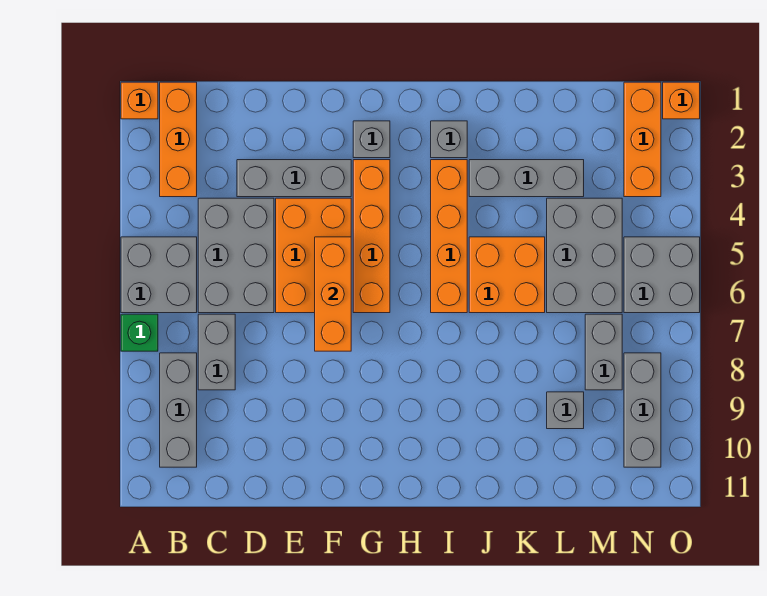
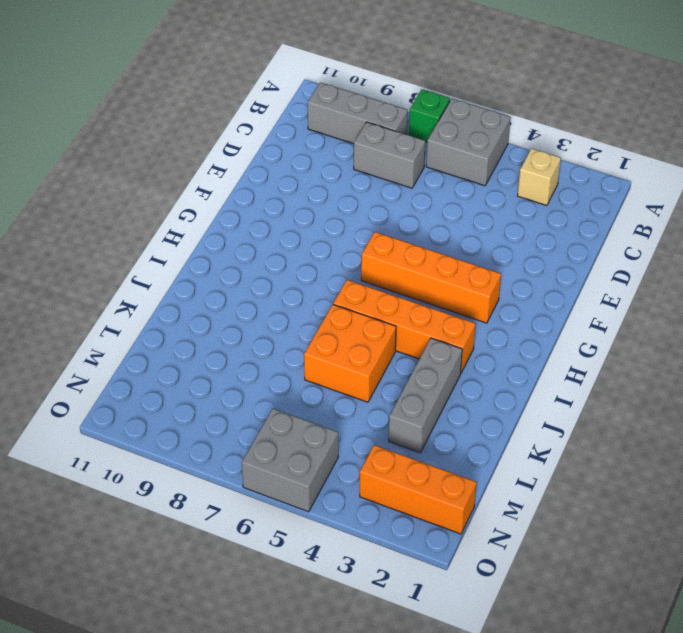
tan brick B3 level 1 -> orange brick B1:B3 level 1
none -> orange brick A1 level 1
none -> grey brick C4:D6 level 1
none -> grey brick D3:F3 level 1

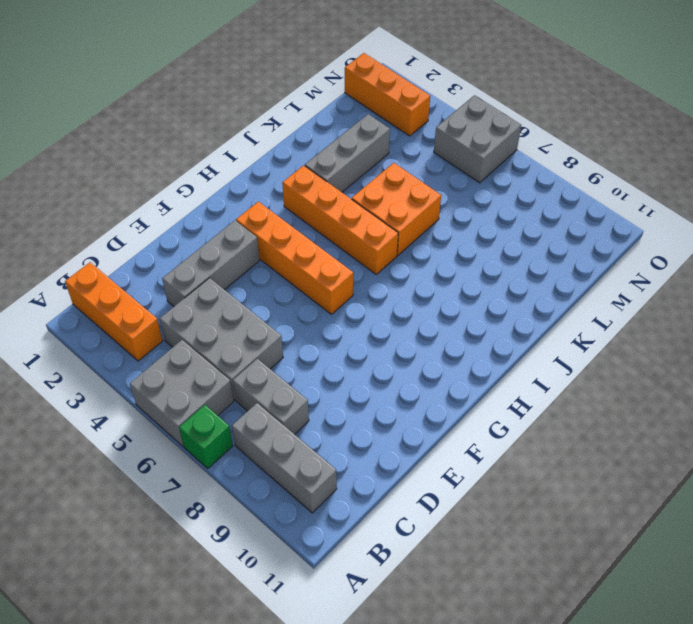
none -> orange brick A1 level 1
none -> orange brick E4:F6 level 1
none -> grey brick G2 level 1

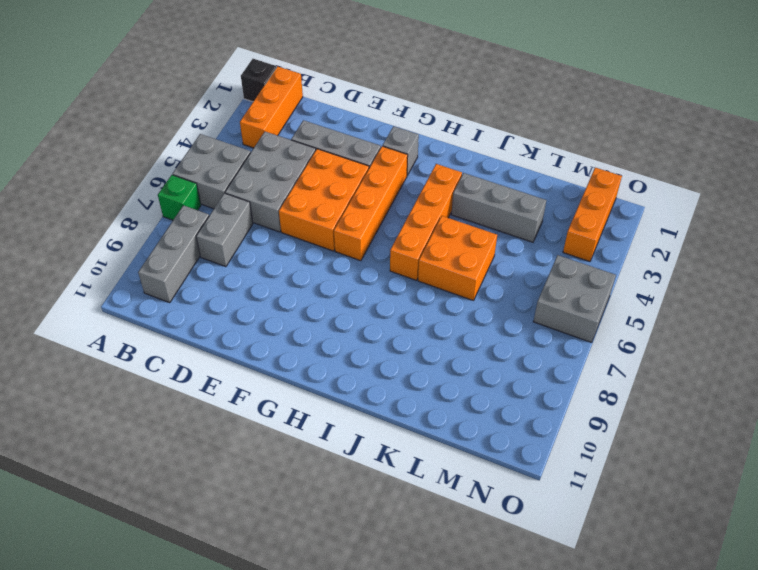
black brick A1 level 1 -> orange brick A1 level 1
none -> grey brick I2 level 1
none -> grey brick L4:M6 level 1
none -> grey brick L9 level 1

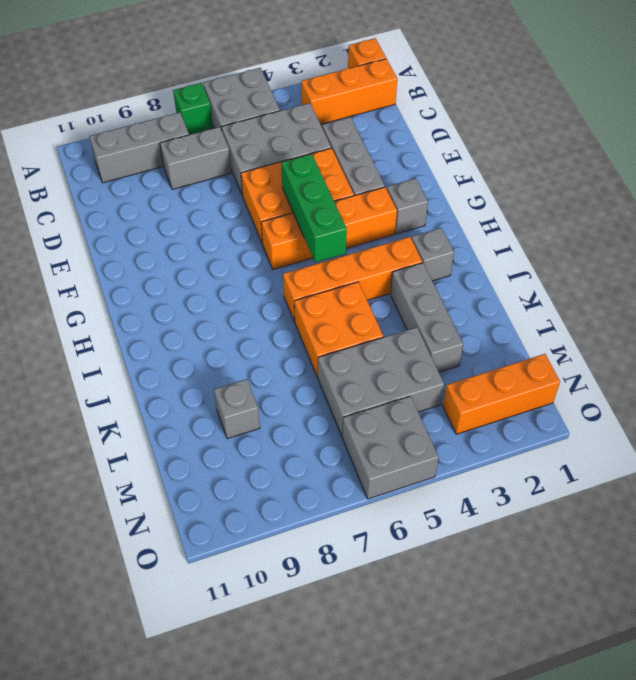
green brick F5:H5 level 2 -> orange brick F5:F7 level 2
none -> grey brick M7:M8 level 1
none -> grey brick N8:N10 level 1
none -> orange brick O1 level 1

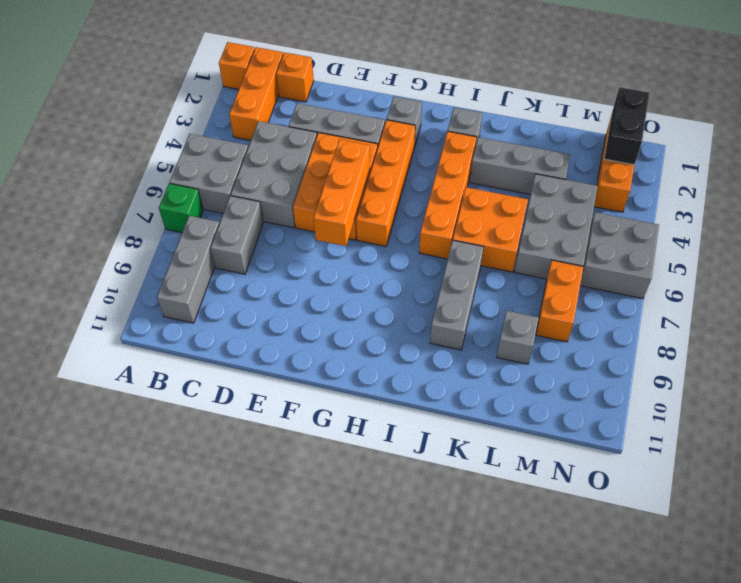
orange brick C1 level 1 -> orange brick O1 level 1
grey brick J7:J9 level 1 -> grey brick N8:N10 level 1
orange brick M7:M8 level 1 -> grey brick M7:M8 level 1
black brick N1:N2 level 2 -> none

